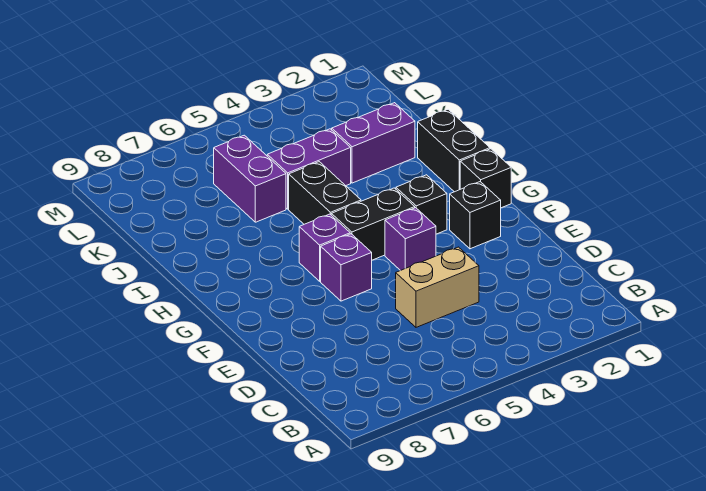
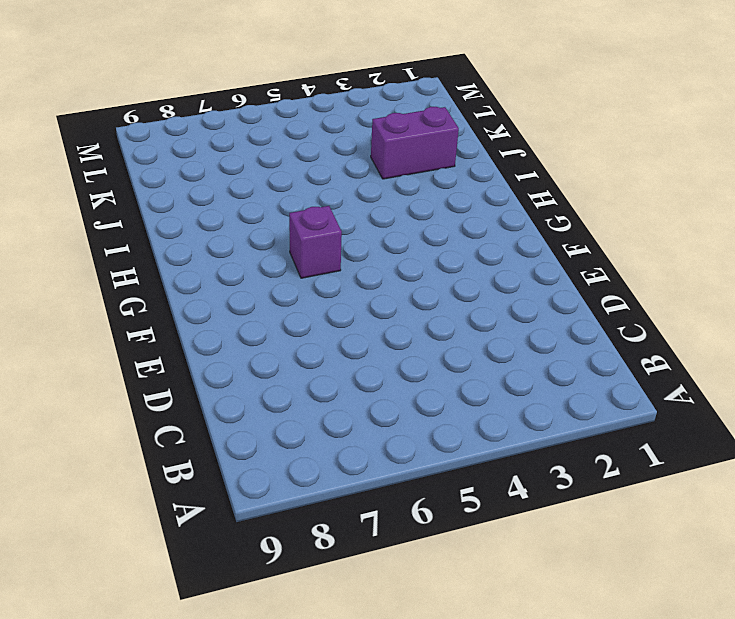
none -> tan brick D4:D5 level 1
none -> black brick F2 level 1
none -> purple brick F4 level 1

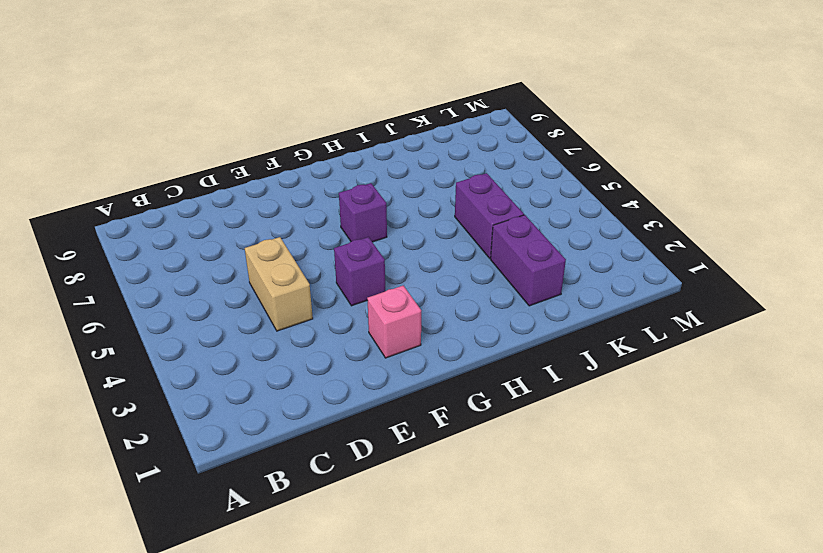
pink brick F2 level 1 -> black brick F2 level 1
none -> purple brick F6 level 1
none -> black brick G1 level 1
none -> black brick G3 level 1

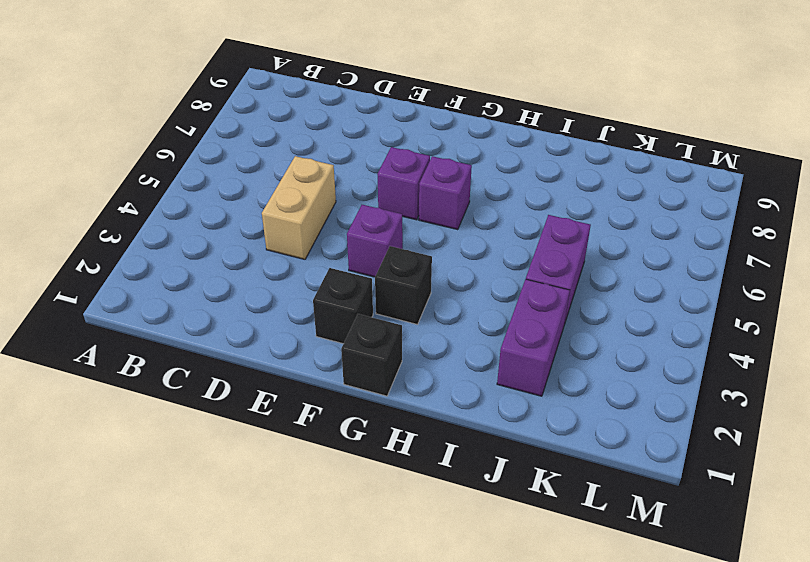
none -> black brick G4:G5 level 1
none -> black brick H1:I1 level 1
none -> black brick H5:I5 level 1

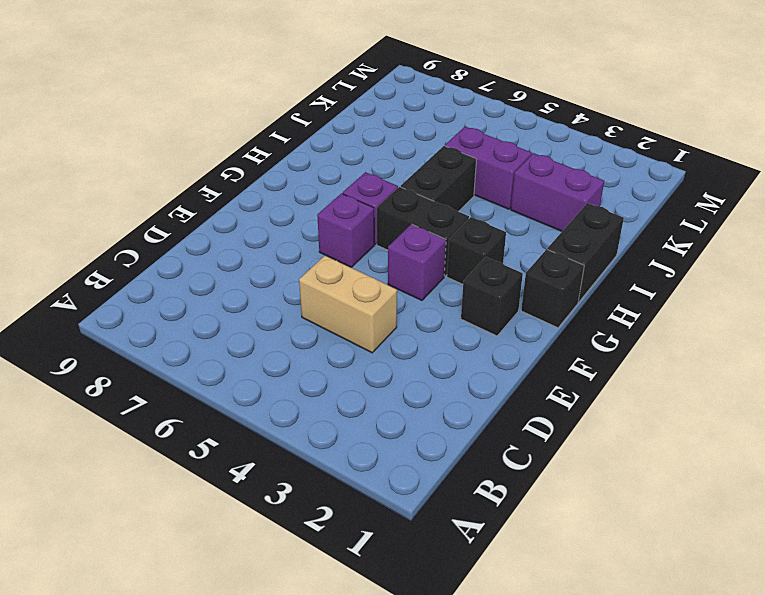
none -> purple brick J6:K6 level 1

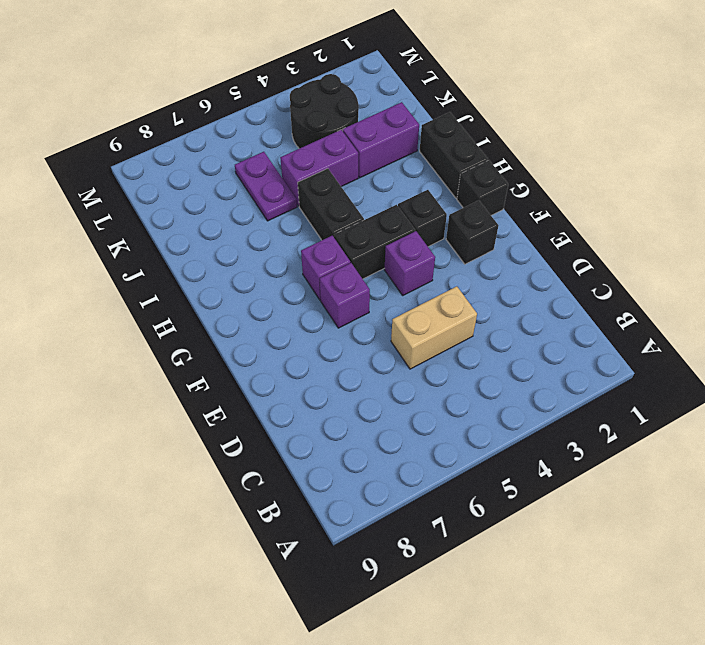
purple plate J6:K6 level 1 -> purple brick J6:K6 level 1
black round brick K3:L4 level 1 -> none

